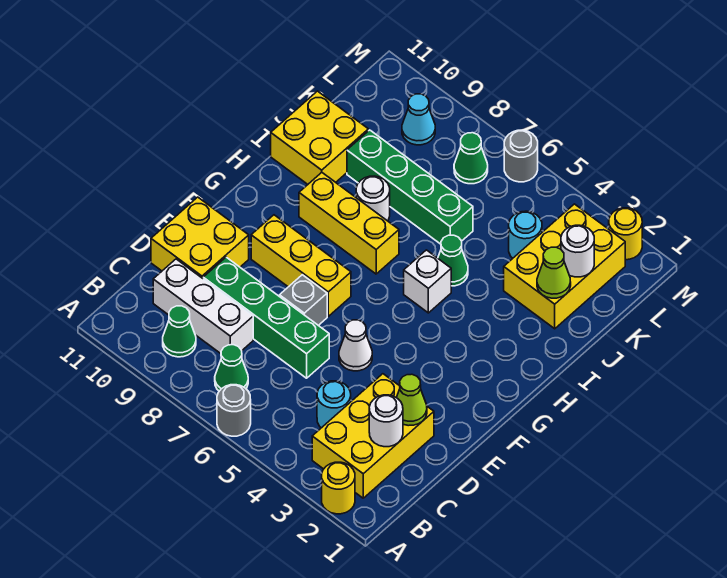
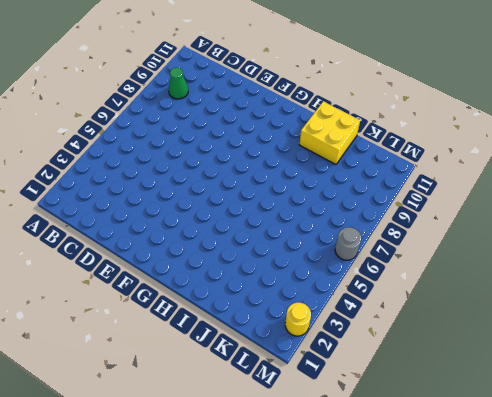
none -> yellow round brick A2 level 1
none -> grey round brick A6 level 1
none -> yellow brick B2:D3 level 1

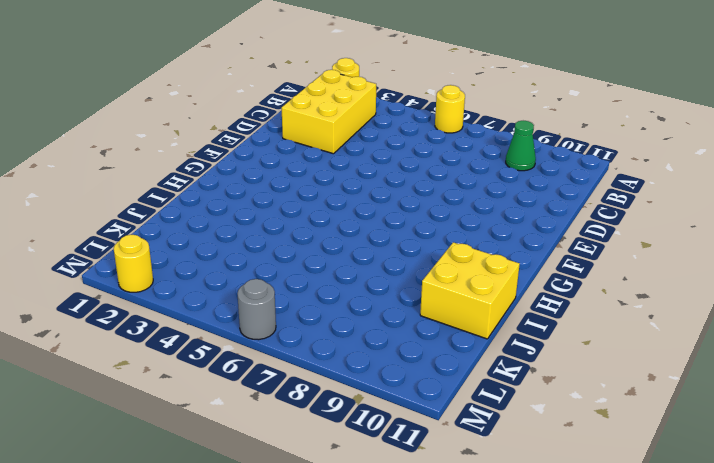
yellow round brick A6 level 1 -> grey round brick A6 level 1
none -> green cone B7 level 1
none -> cyan round brick C4 level 1
none -> white brick C8:C10 level 1

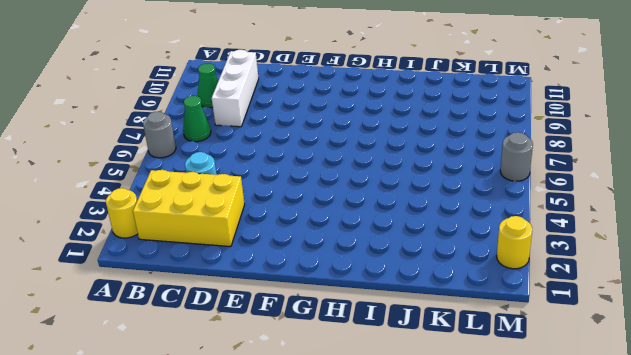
none -> green brick D6:D9 level 1
none -> yellow brick D10:E11 level 1
none -> white cone E5 level 1

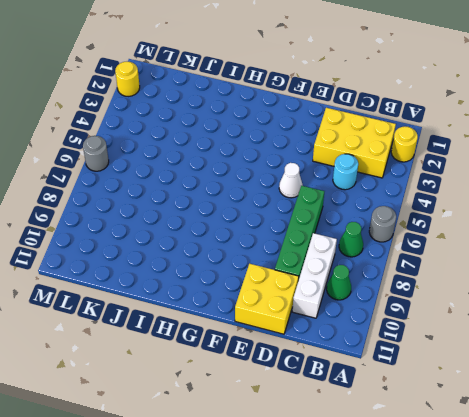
none -> grey brick E7 level 1
none -> yellow brick F7:F9 level 1
none -> white brick H5 level 1

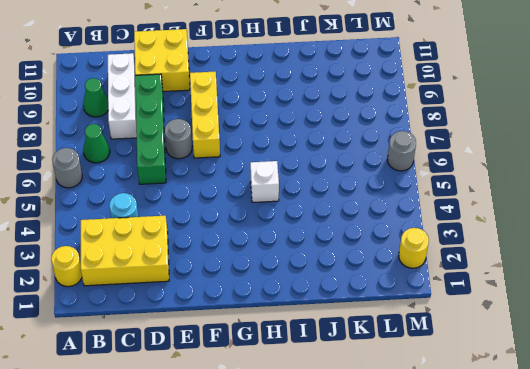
grey round brick E7 level 1 -> grey brick E7 level 1
none -> white cone E5 level 1
none -> yellow brick H7:H9 level 1
none -> green cone I5 level 1

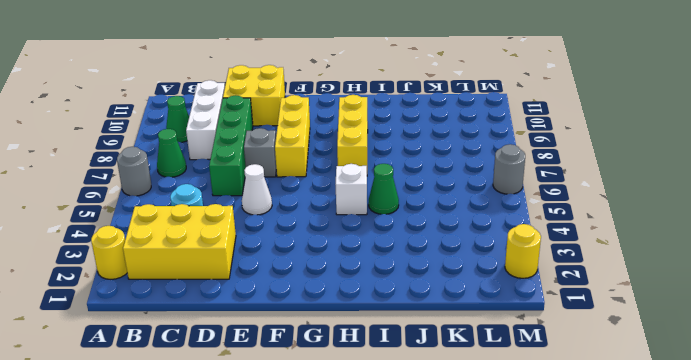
none -> white round brick I8 level 1
none -> yellow brick I10:J11 level 1
none -> yellow brick J2:L3 level 1

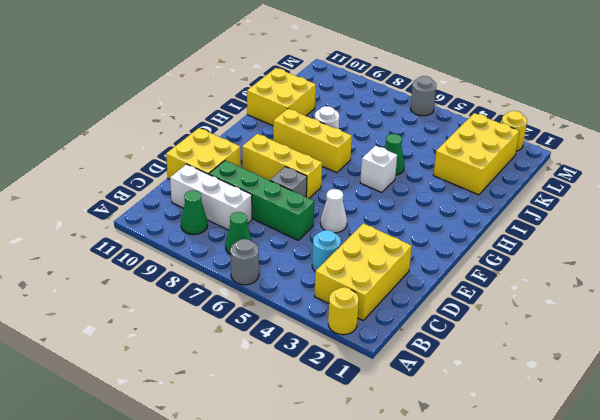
none -> green brick J6:J9 level 1
none -> cyan round brick K4 level 1
none -> green cone L7 level 1

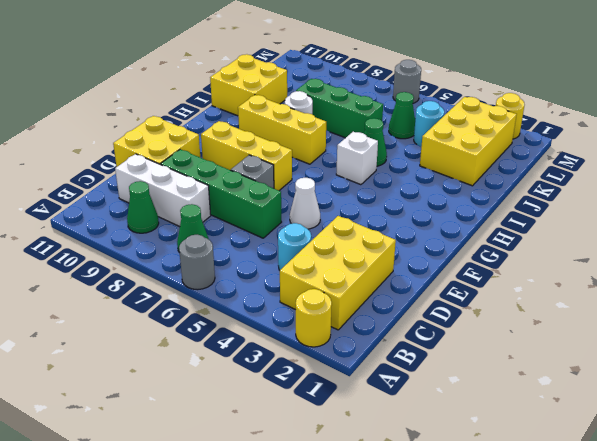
green brick J6:J8 level 1 -> green brick J6:J9 level 1
green cone K5 level 1 -> green cone L7 level 1
none -> cyan cone L9 level 1
none -> white round brick C2 level 2
none -> lime cone D2 level 2

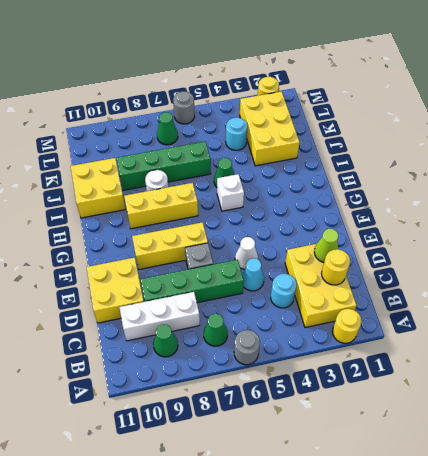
yellow round brick C2 level 2 -> white round brick C2 level 2
cyan cone D5 level 1 -> cyan cone L9 level 1
none -> lime cone J2 level 2
none -> white round brick K2 level 2

